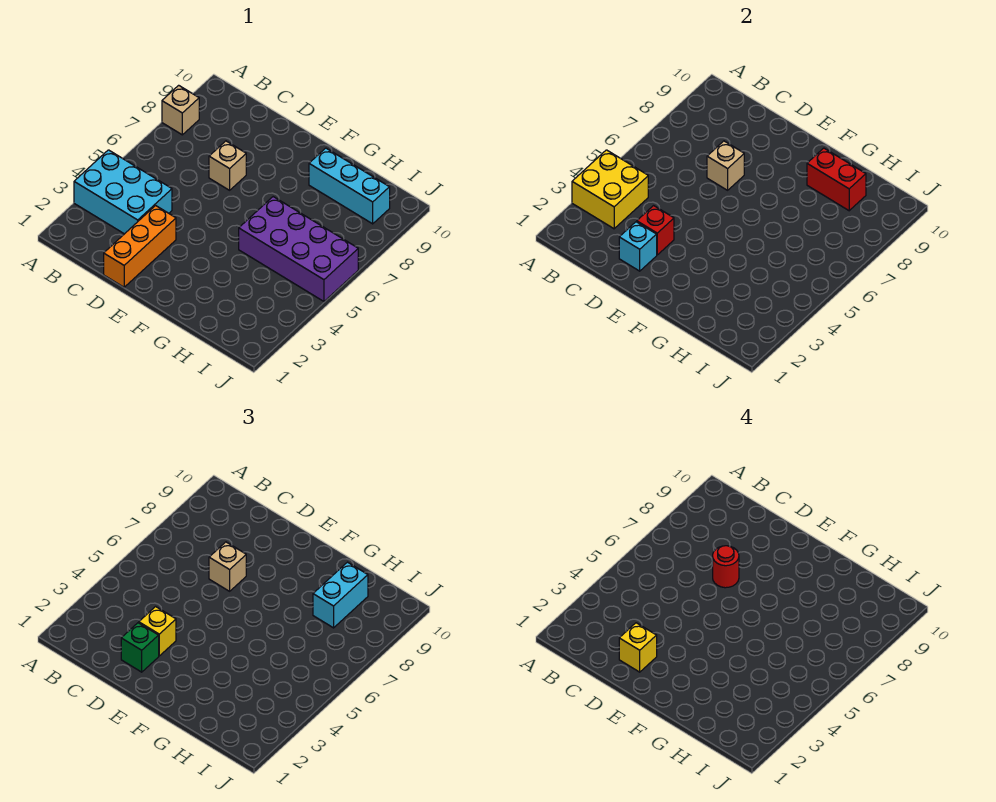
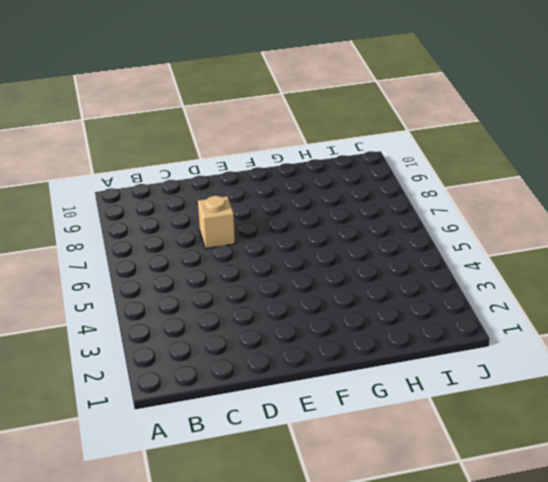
none -> cyan brick A3:C4 level 1
none -> tan brick A8 level 1
none -> orange brick D1:D3 level 1

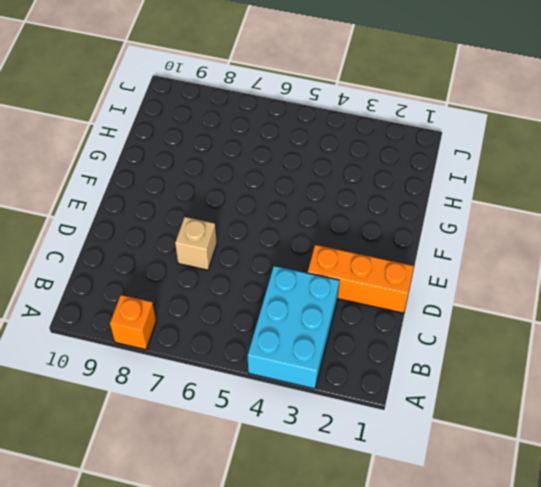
orange brick A8 level 1 -> tan brick A8 level 1
none -> purple brick G5:J6 level 1
none -> cyan brick G9:I9 level 1
none -> yellow brick A3:B4 level 2

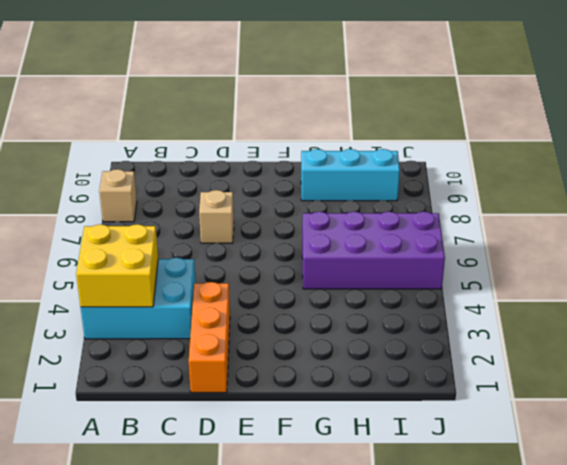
none -> cyan brick D2 level 2
none -> red brick D3 level 2
none -> tan brick D7 level 2

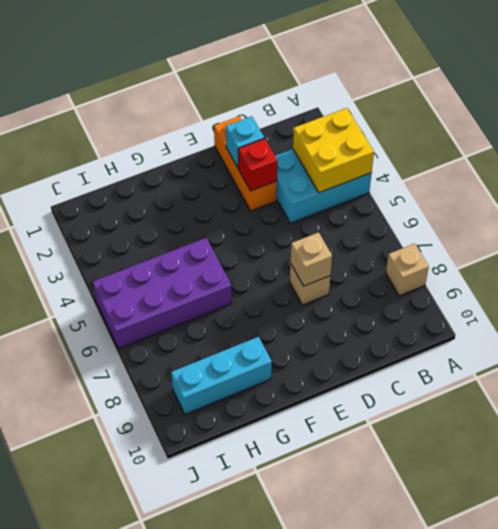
none -> red brick G9:H9 level 2
none -> green brick D2 level 3
none -> yellow brick D3 level 3

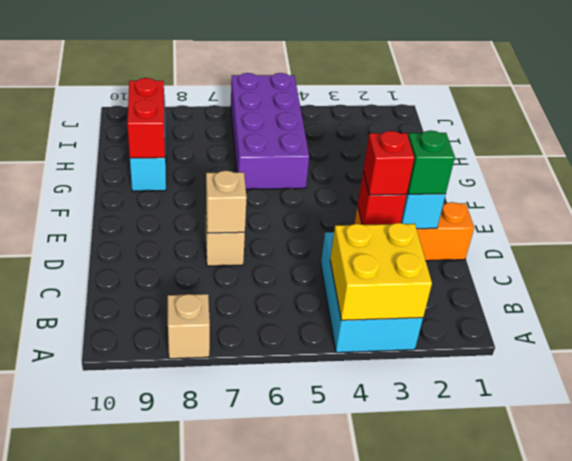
red brick D3 level 3 -> yellow brick D3 level 3
none -> tan brick D7 level 3
none -> cyan brick H8:H9 level 3
none -> yellow brick D2 level 4

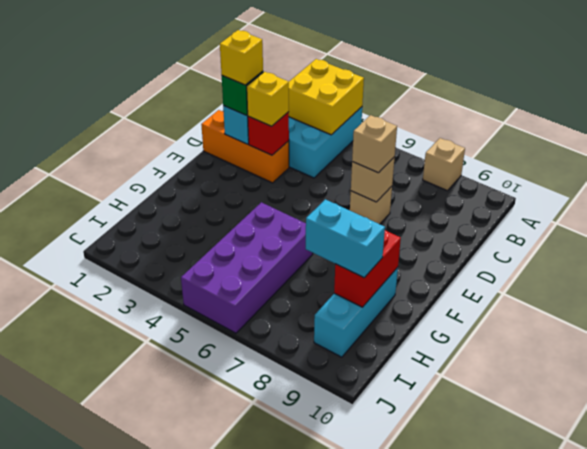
none -> red round brick D7 level 4

